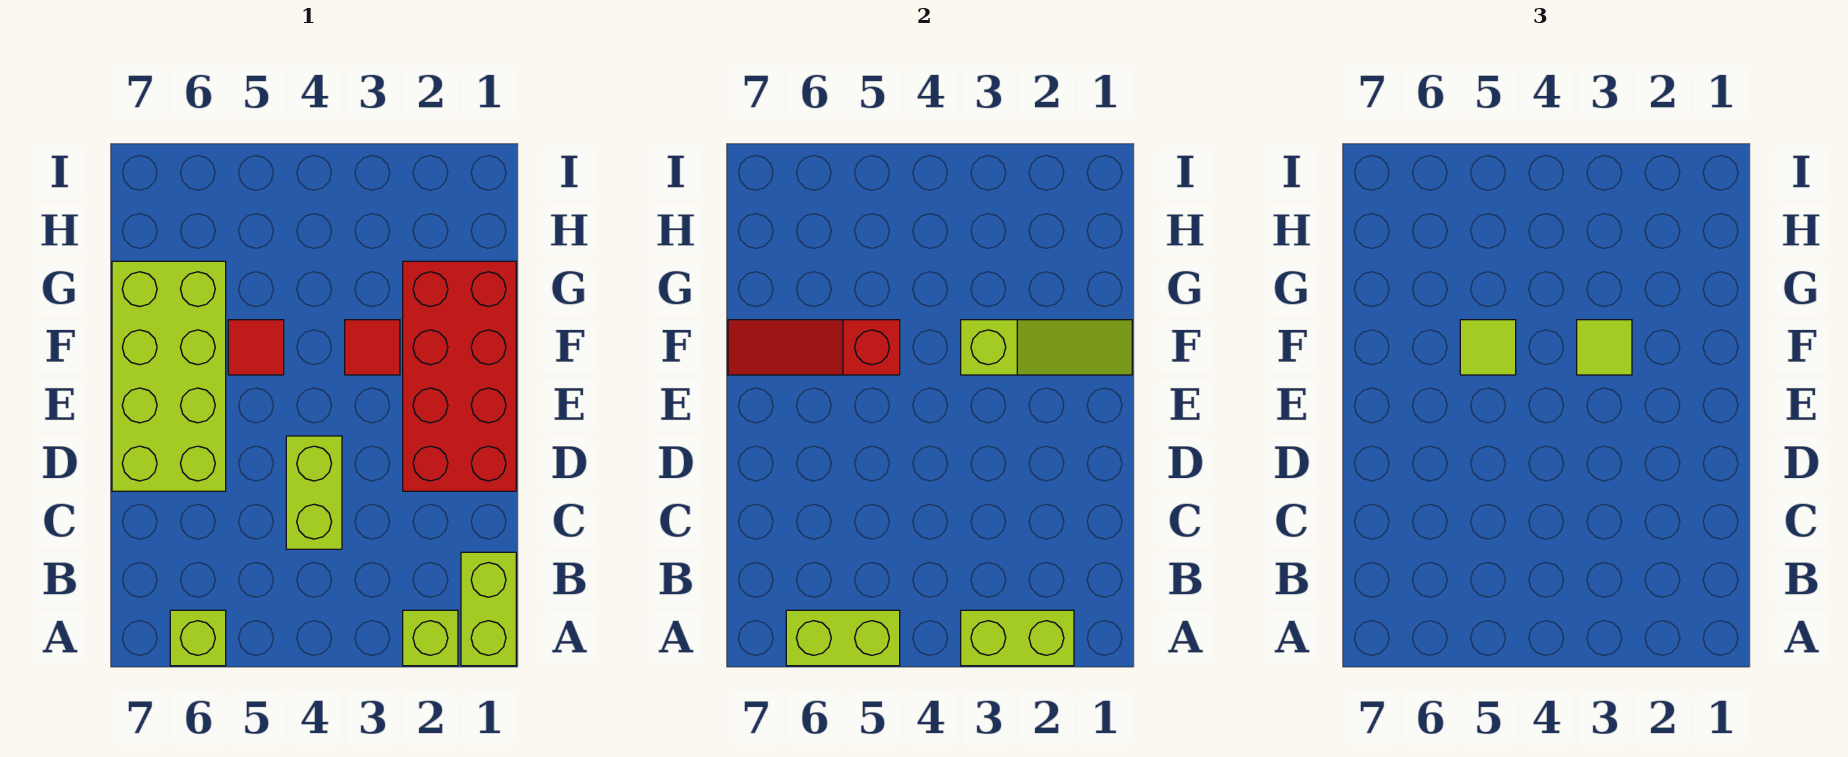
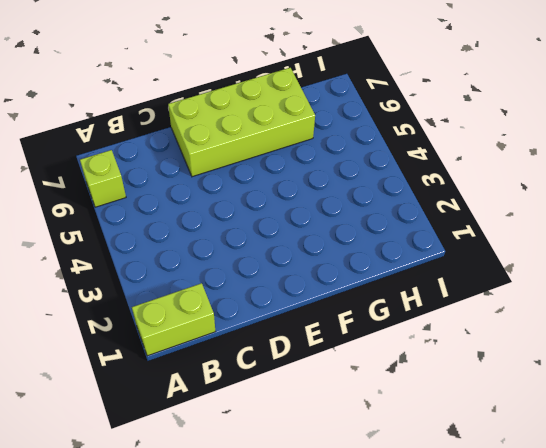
none -> lime brick A2 level 1
none -> lime brick C4:D4 level 1
none -> red brick D1:G2 level 1

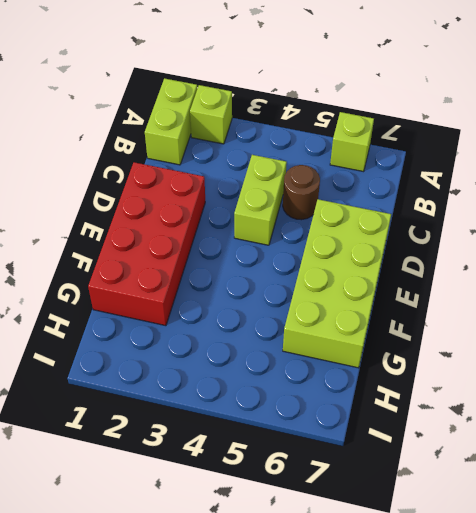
brown round brick C5 level 1 -> none
none -> red tile F3 level 1
none -> red tile F5 level 1
none -> lime brick A2:A3 level 2

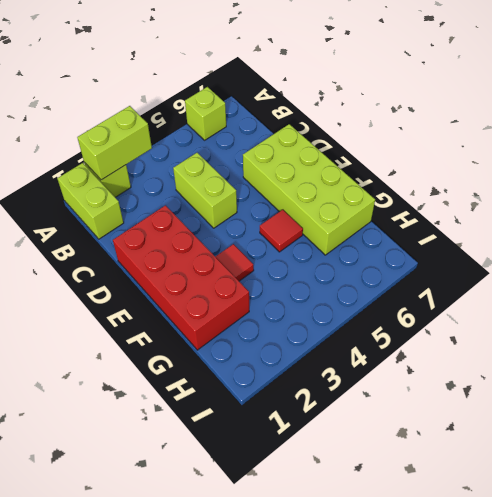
none -> lime brick A5:A6 level 2
none -> lime slope F1:F3 level 2 top 3
none -> red slope F5:F7 level 2 top 5

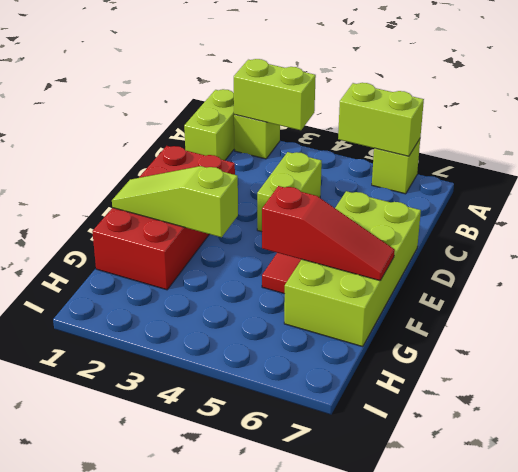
none -> red tile F3 level 1
none -> lime tile F3 level 3
none -> lime tile F5 level 3

